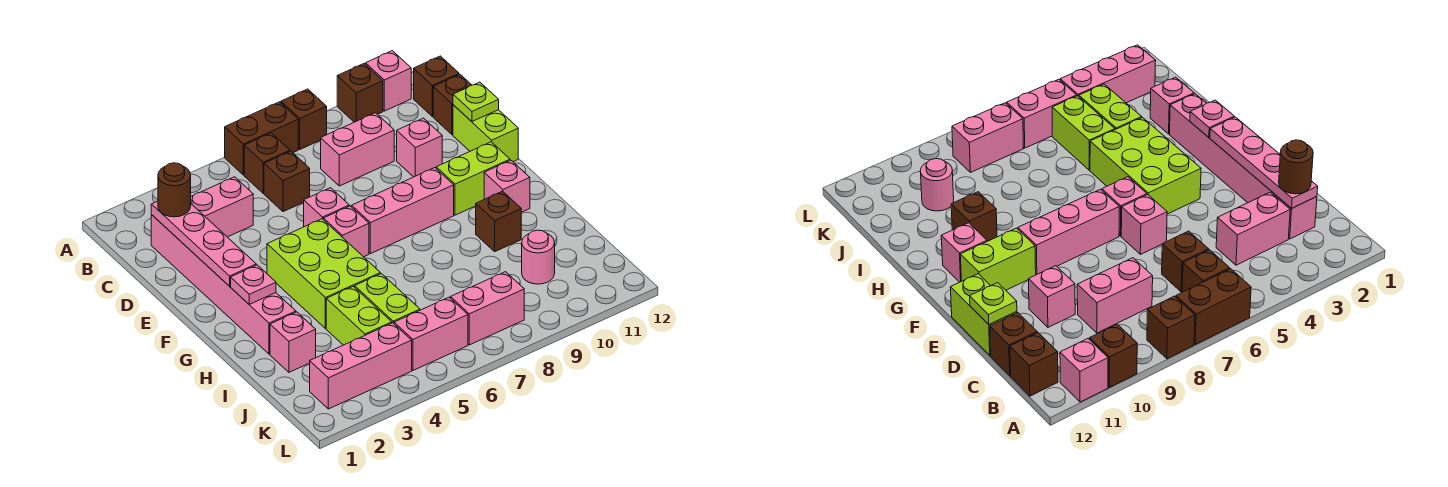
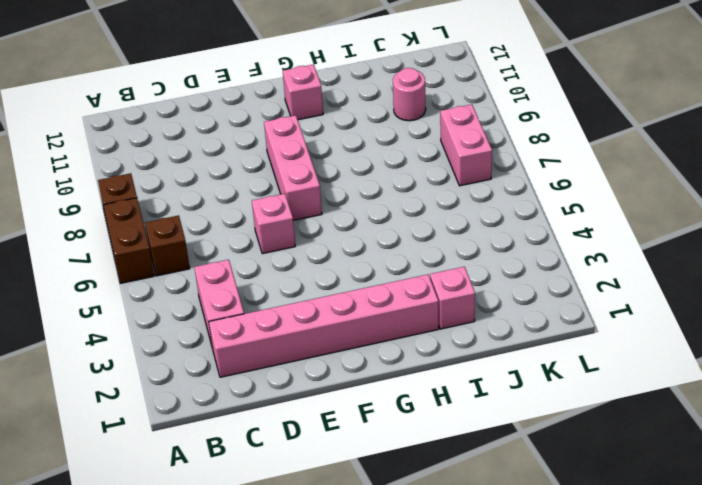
none -> brown brick A10 level 1
none -> pink brick A11 level 1
none -> brown brick B12 level 1
none -> brown brick C6 level 1

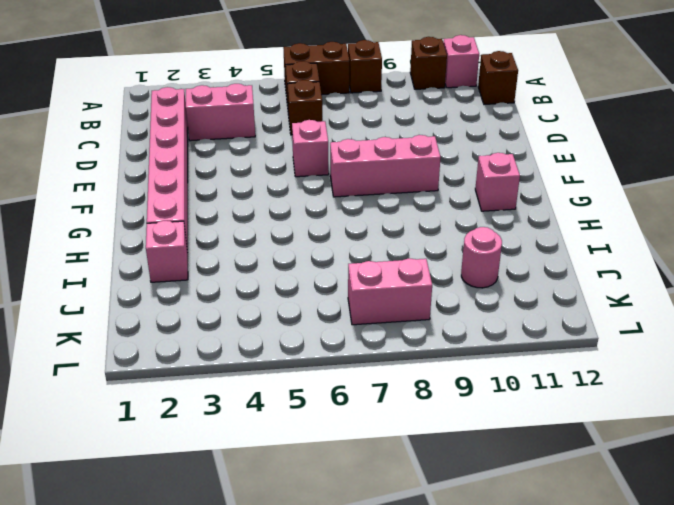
none -> pink brick C8:C9 level 1
none -> brown brick C12 level 1
none -> pink brick D10 level 1
none -> lime brick D12:E12 level 1

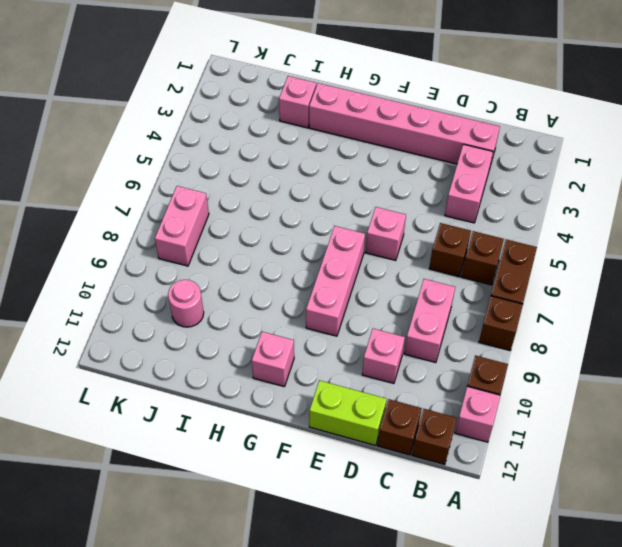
none -> lime brick F4:H5 level 1
none -> pink brick F6 level 1
none -> lime brick F10:F11 level 1
none -> brown brick H10 level 1

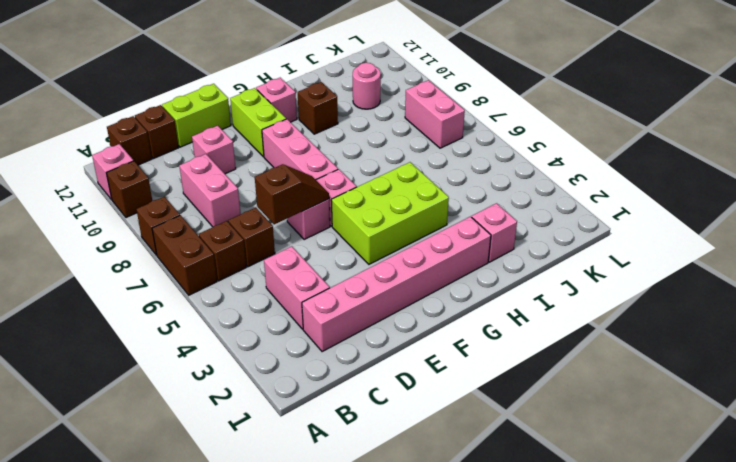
brown slope D6:E6 level 2 top D -> none
none -> lime brick I4:J4 level 1
none -> lime brick I5:J5 level 1
none -> pink brick K2:K4 level 1
none -> pink brick K5:K6 level 1

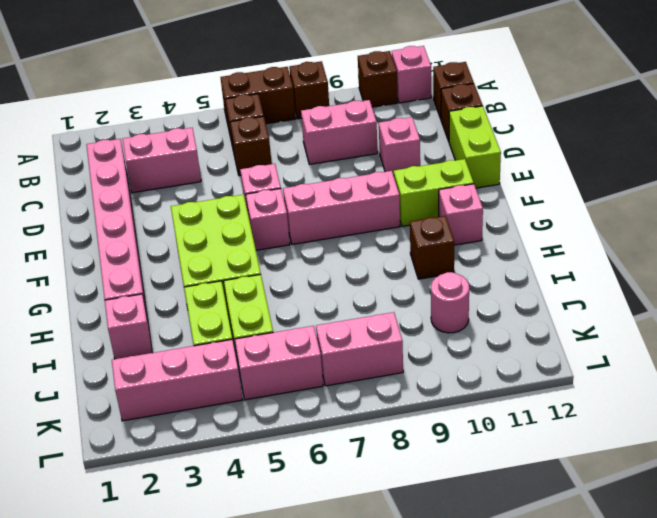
none -> pink plate C2:F2 level 2
none -> lime plate D12 level 2
none -> pink plate G2 level 2
none -> brown round brick C2 level 3

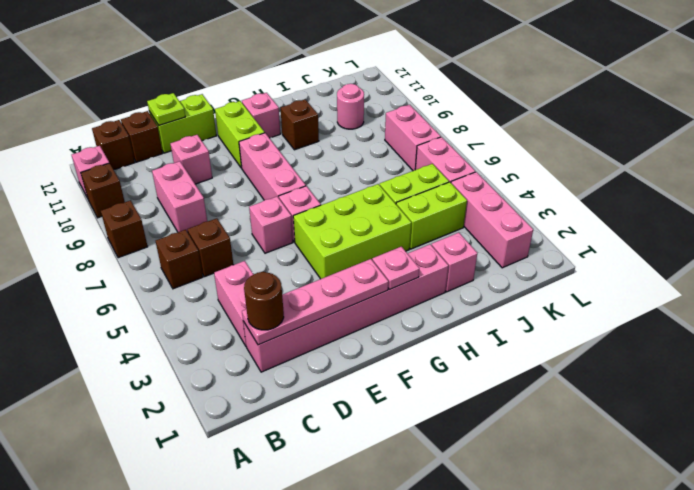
none -> brown brick A6:A7 level 1

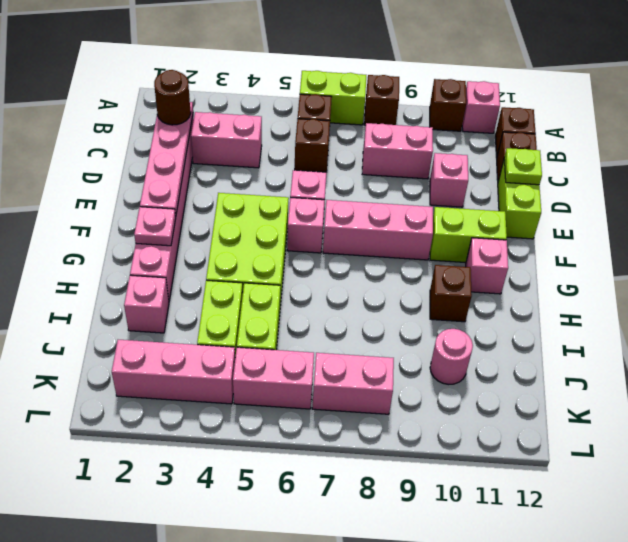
lime brick A6:A7 level 1 -> brown brick A6:A7 level 1

